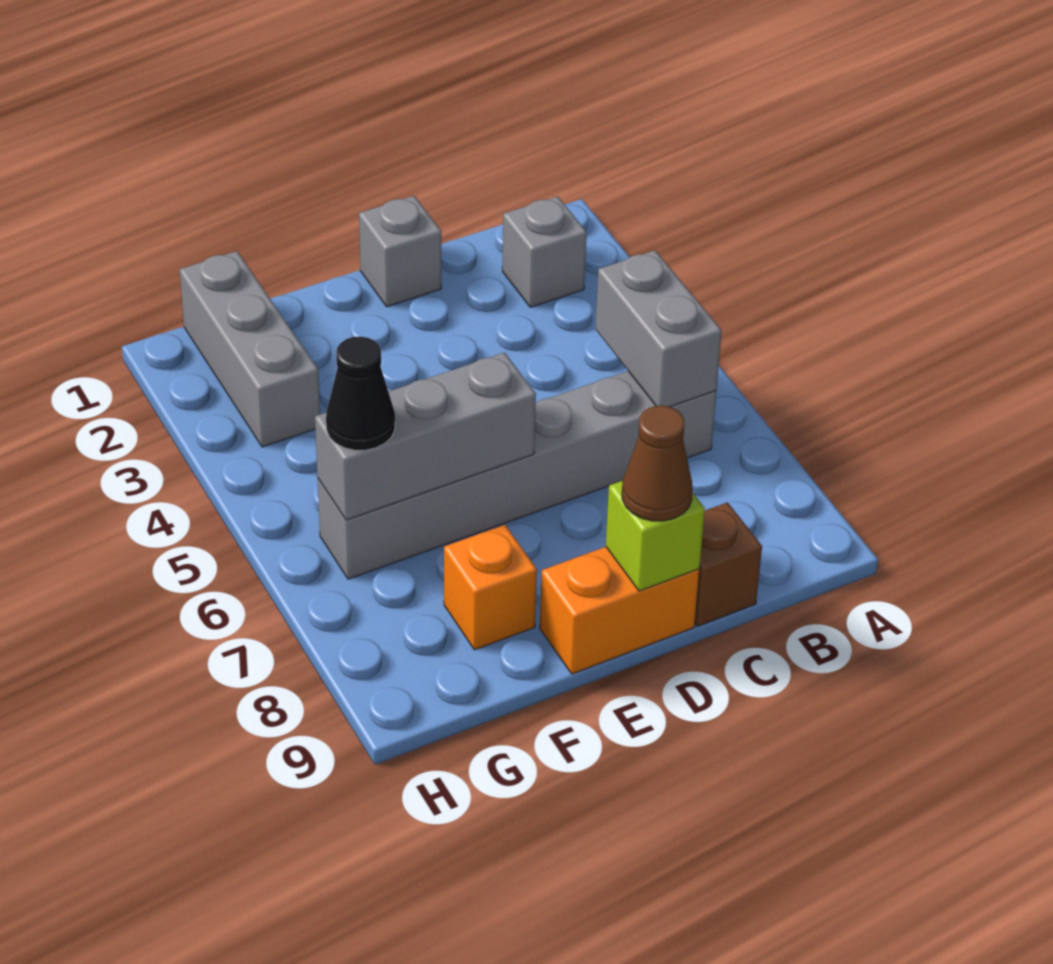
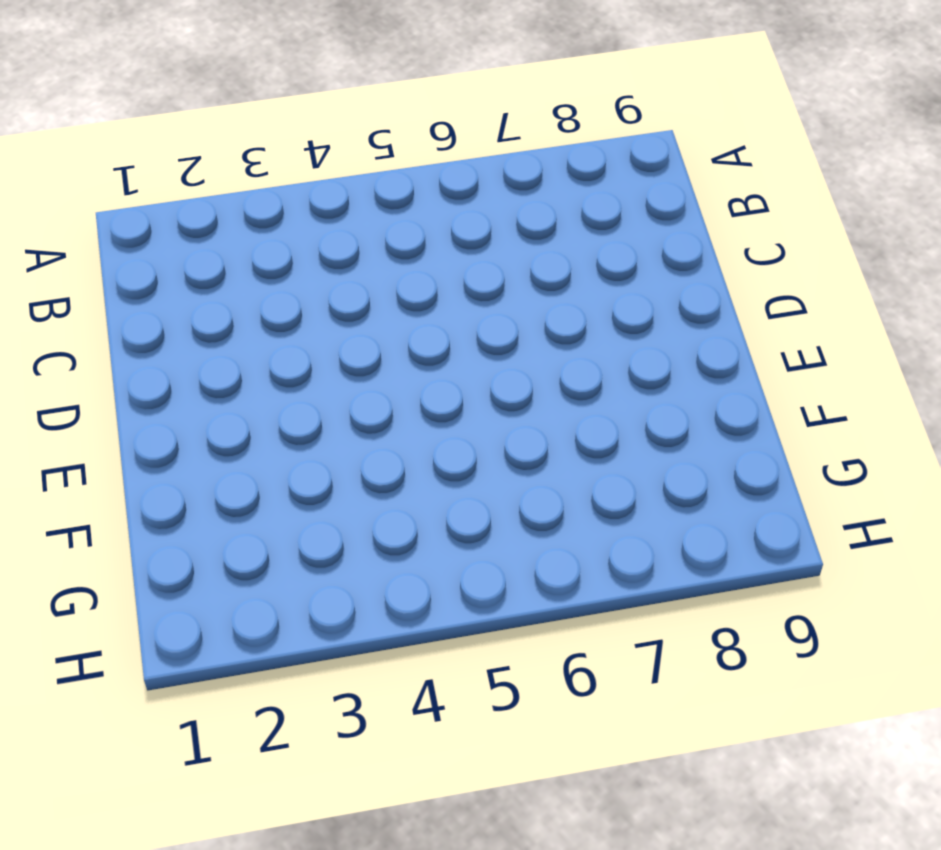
none -> grey brick B2 level 1
none -> grey brick B6:G6 level 1
none -> brown brick C9 level 1

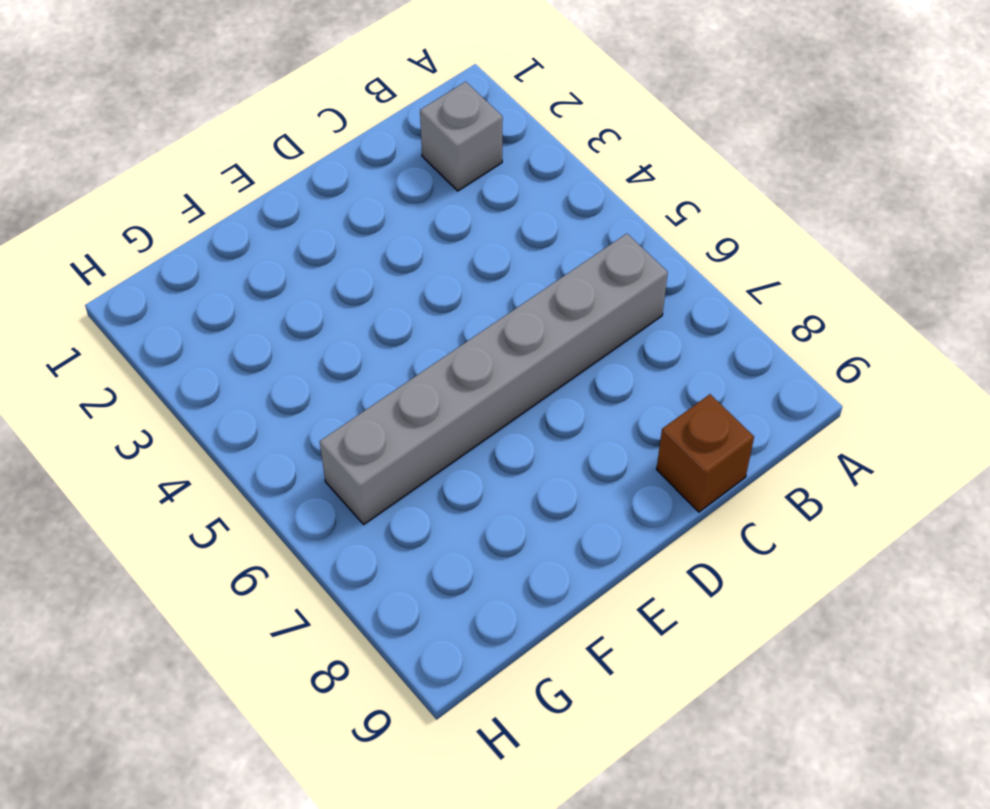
none -> grey brick D1 level 1
none -> orange brick D9:E9 level 1
none -> orange brick F8 level 1

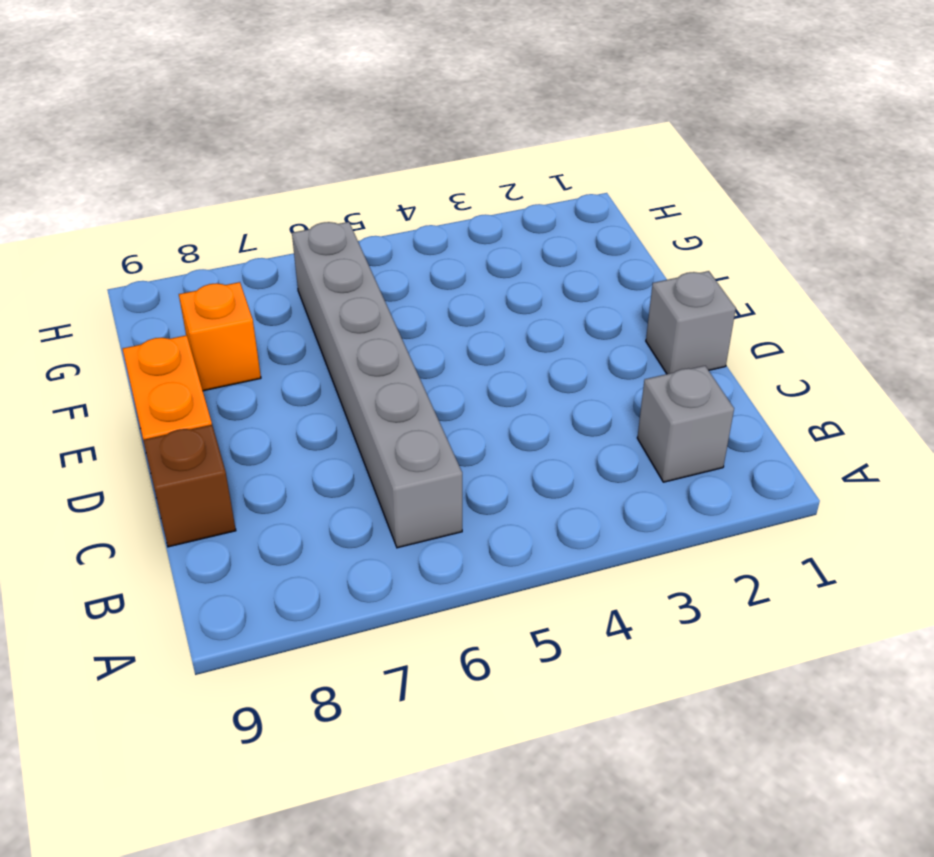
none -> grey brick G1:G3 level 1
none -> grey brick B5:B6 level 2
none -> lime brick D9 level 2

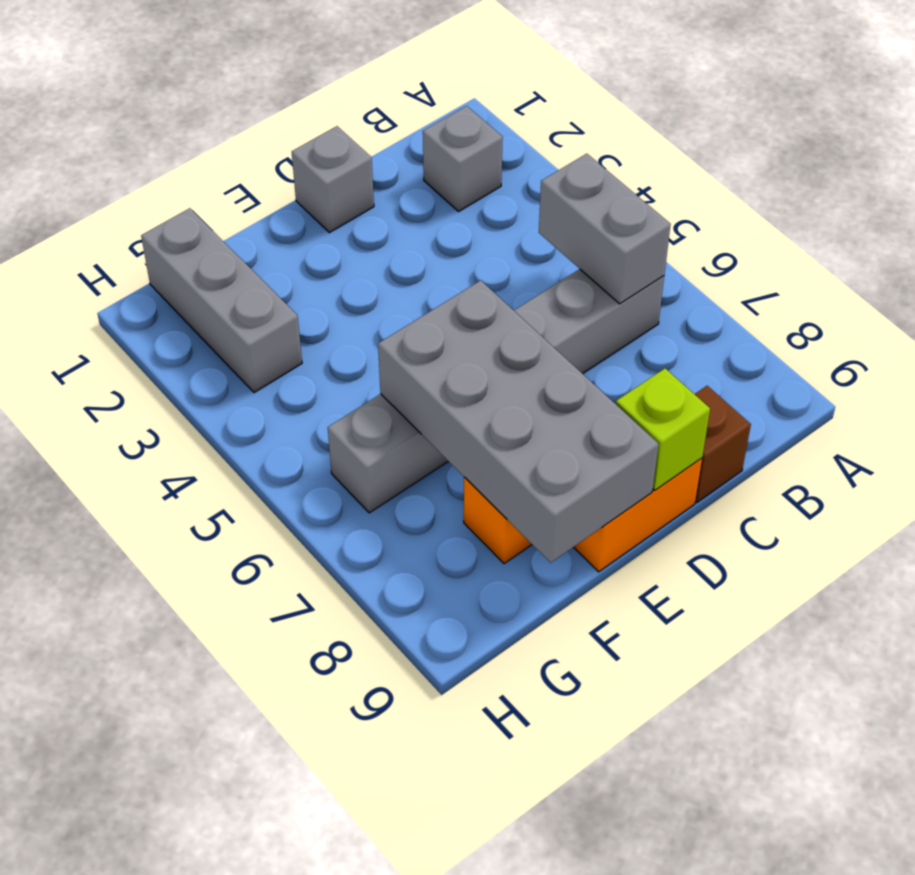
grey brick E6:F9 level 2 -> grey brick E6:G6 level 2
none -> brown cone D9 level 3
none -> black cone G6 level 3

